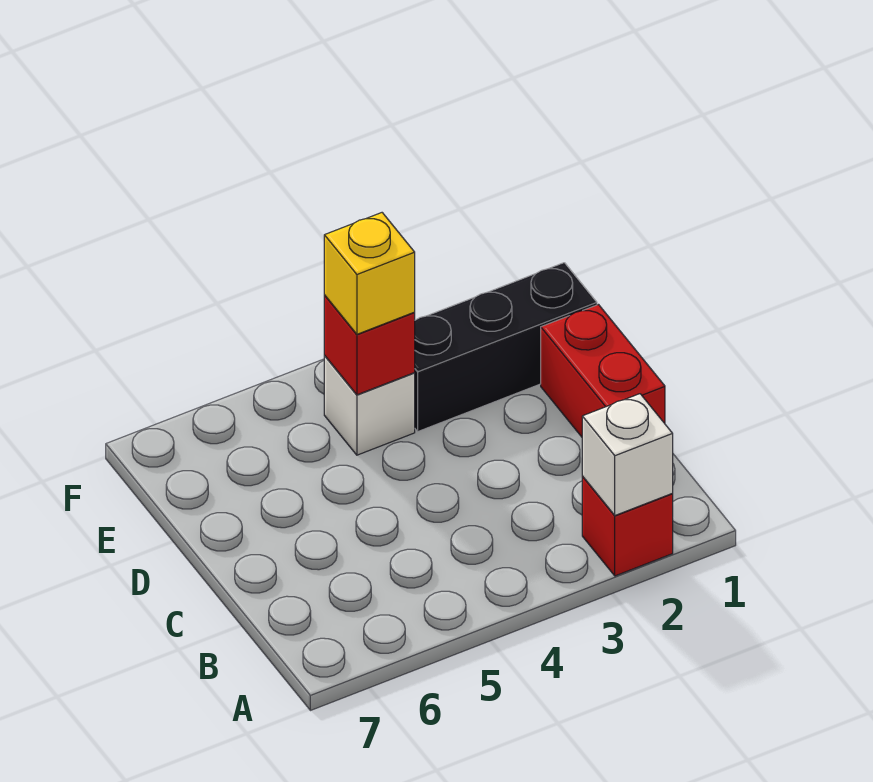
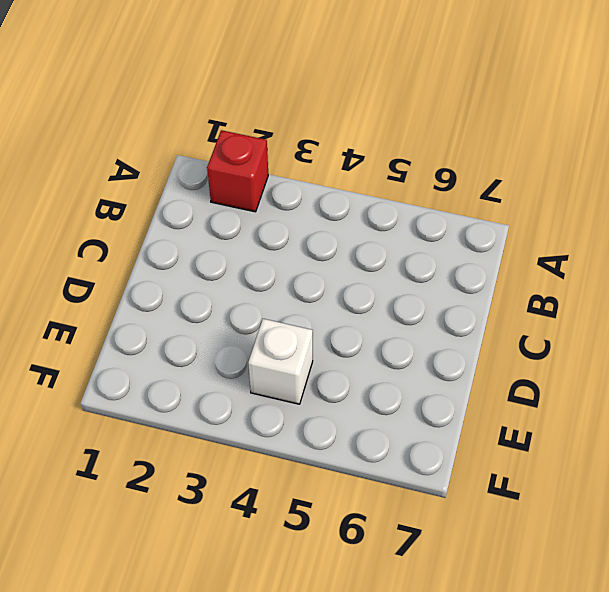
none -> red brick C1:D1 level 1
none -> black brick E1:E3 level 1

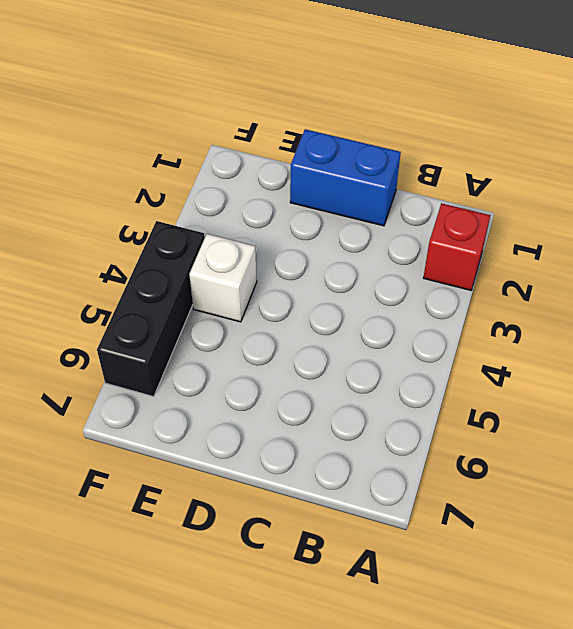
blue brick C1:D1 level 1 -> red brick C1:D1 level 1
black brick F4:F6 level 1 -> black brick E1:E3 level 1
none -> white brick A2 level 2
none -> red brick E4 level 2

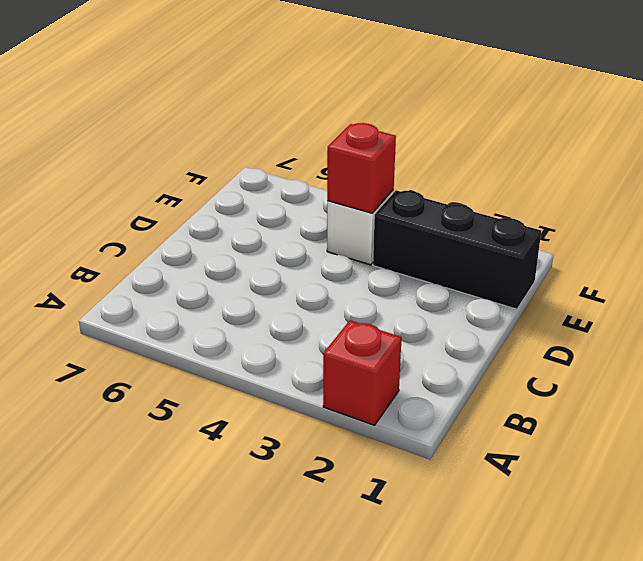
none -> red brick C1:D1 level 1
none -> white brick A2 level 2

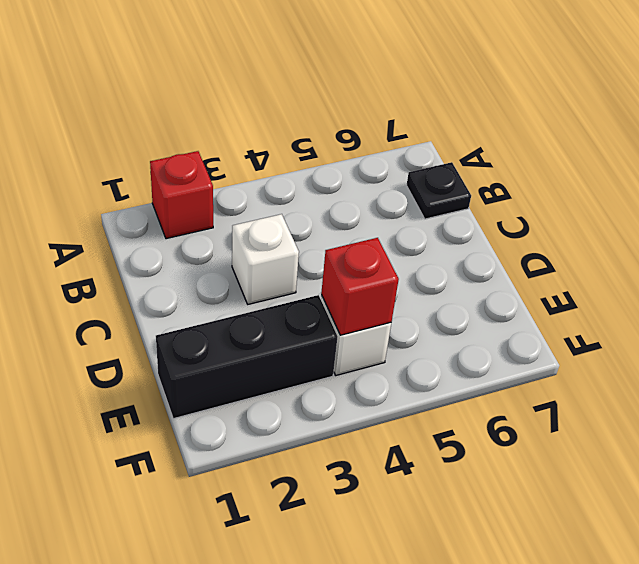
black plate B7 level 1 -> none
white brick C3 level 1 -> white brick A2 level 2
none -> red brick C1:D1 level 1
none -> yellow brick E4 level 3

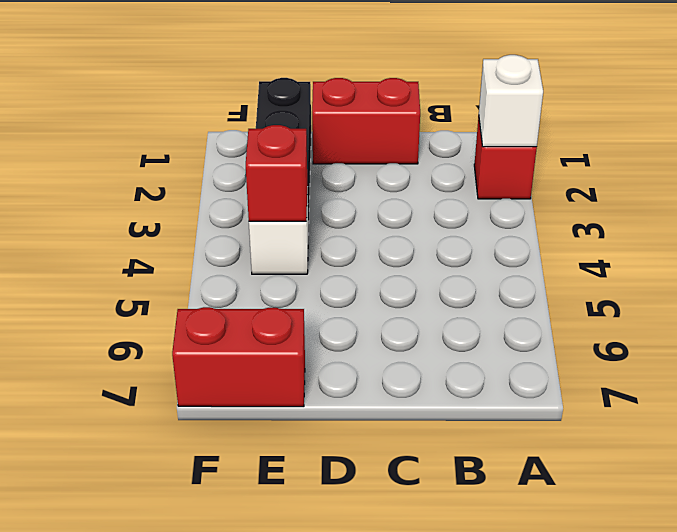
red brick E7:F7 level 1 -> none
none -> yellow brick E4 level 3

